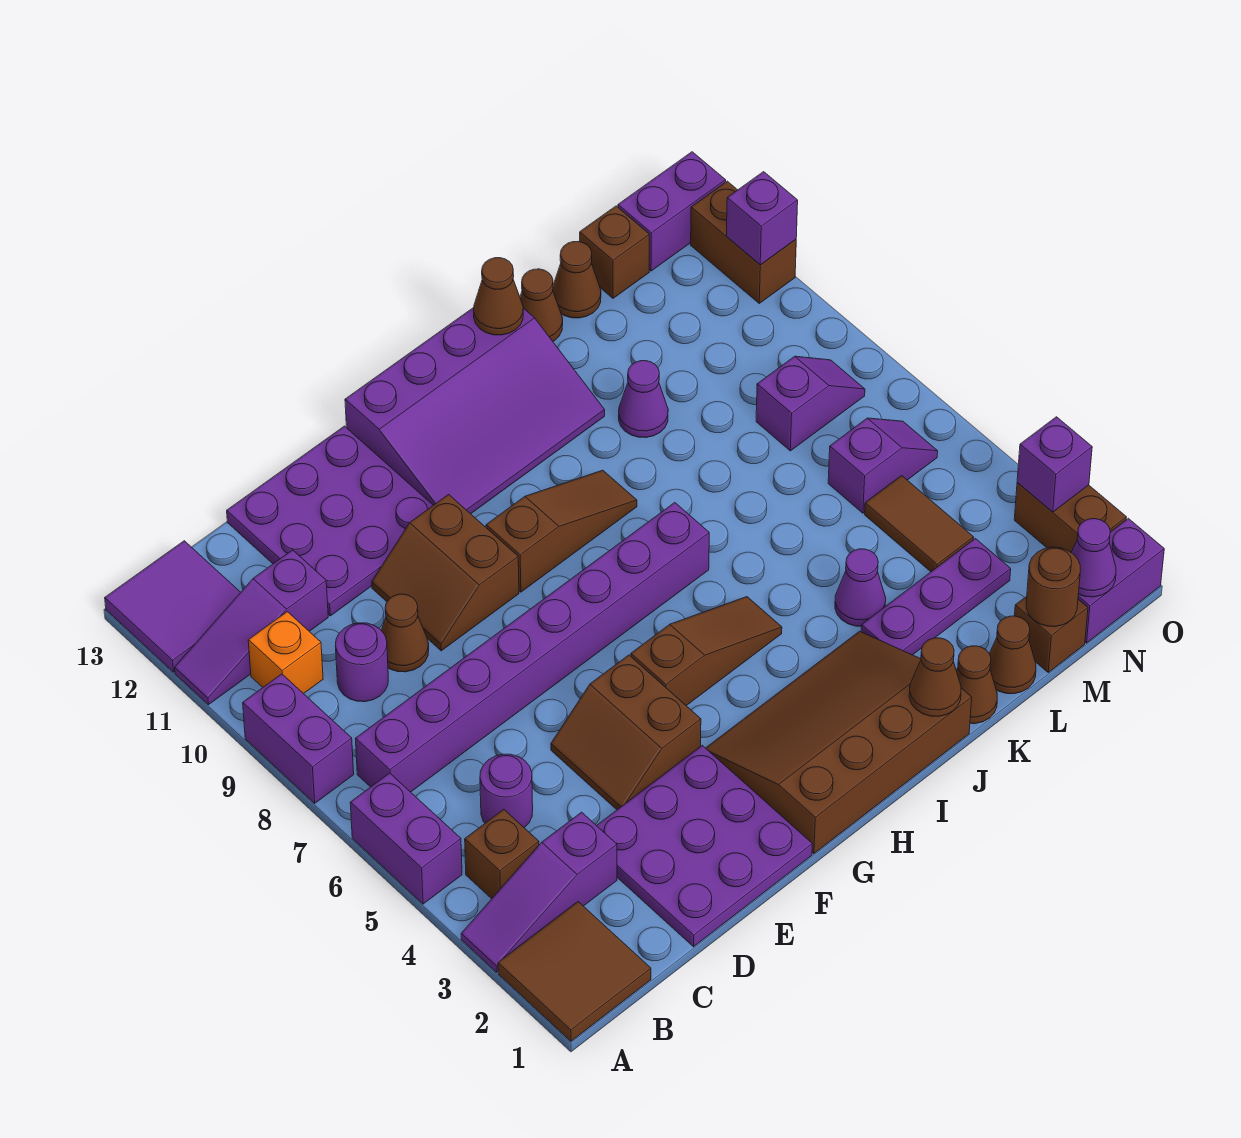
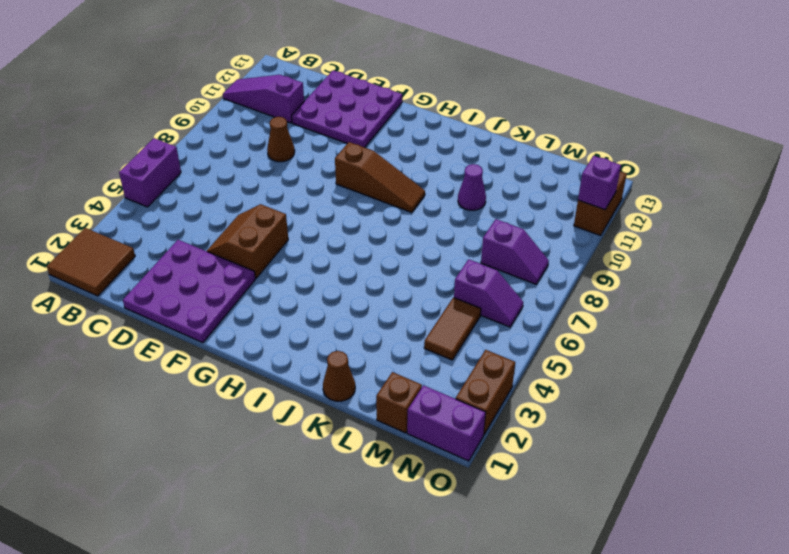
none -> purple slope A3:C3 level 1 top C
none -> purple brick A8:A9 level 1
none -> purple tile A12:B13 level 1
none -> brown brick B4 level 1

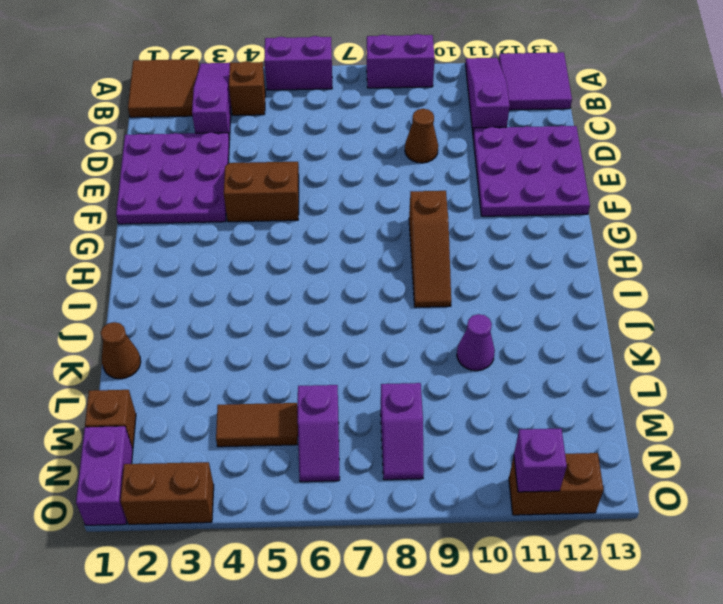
none -> purple brick B7:I7 level 1
none -> orange brick B10 level 1
none -> purple round brick C5 level 1
none -> purple round brick C9 level 1

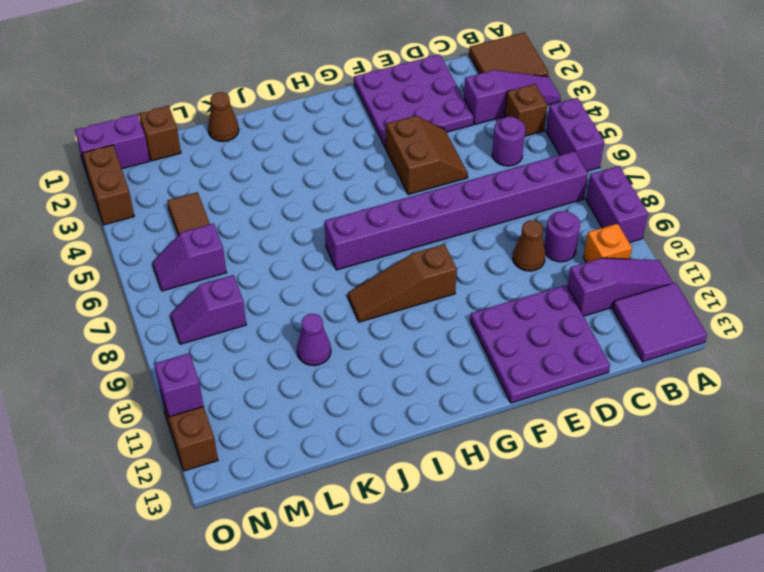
none -> brown slope E9:F10 level 1 top F
none -> brown slope G1:J3 level 1 top 1
none -> brown slope G5:I5 level 1 top G
none -> purple slope G11:J13 level 1 top 13

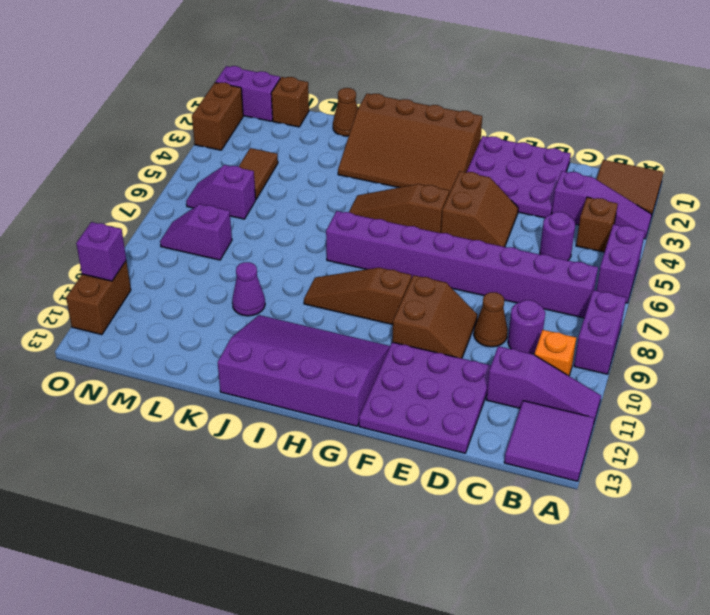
none -> purple plate K3:M3 level 1
none -> purple cone K4 level 1
none -> brown cone K13 level 1
none -> brown cone L1 level 1

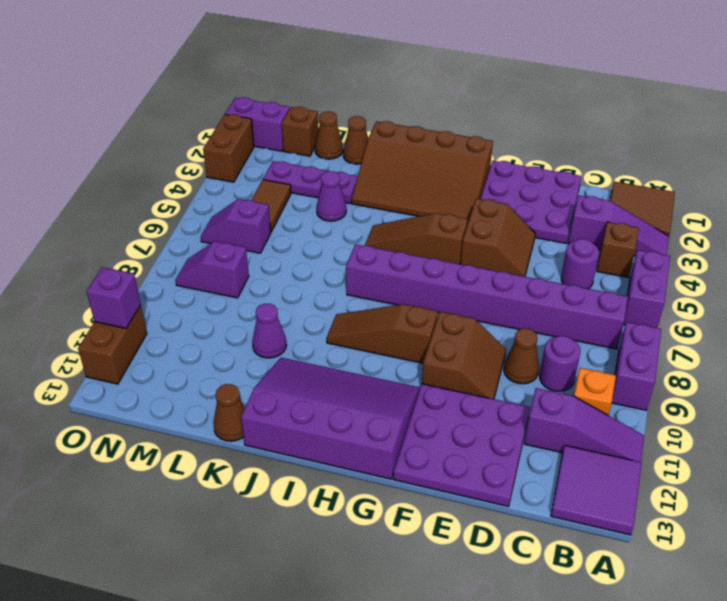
none -> brown cone L13 level 1
none -> brown brick M13 level 1
none -> purple brick N13:O13 level 1
none -> brown cone J1 level 2

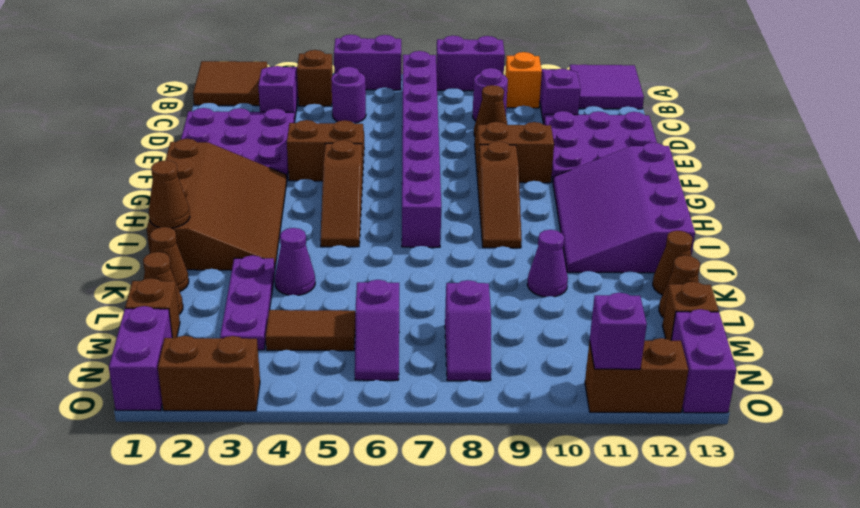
none -> brown cone J13 level 2
none -> brown round brick M1 level 2
none -> purple cone N1 level 2
none -> purple brick O3 level 2

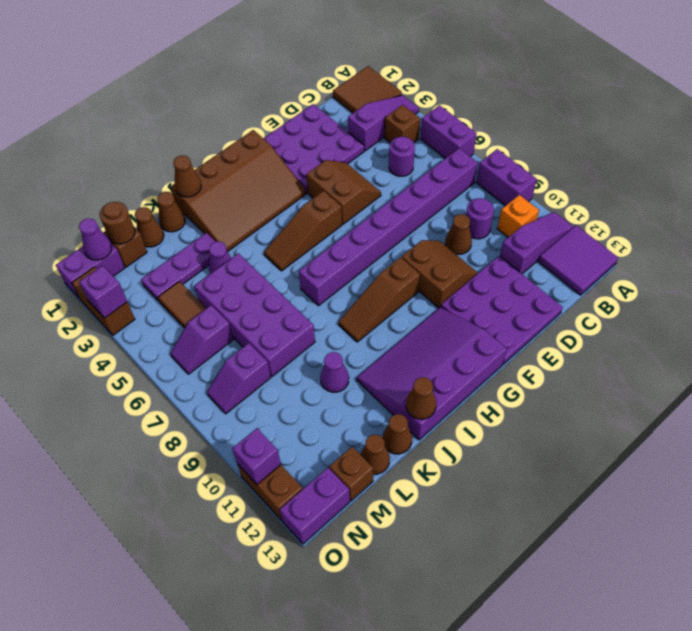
purple brick K5:L8 level 1 -> none

